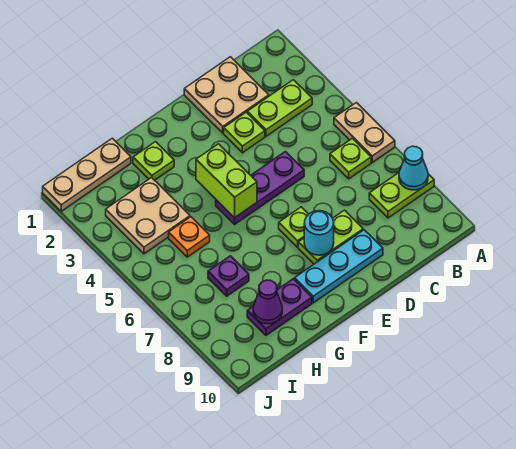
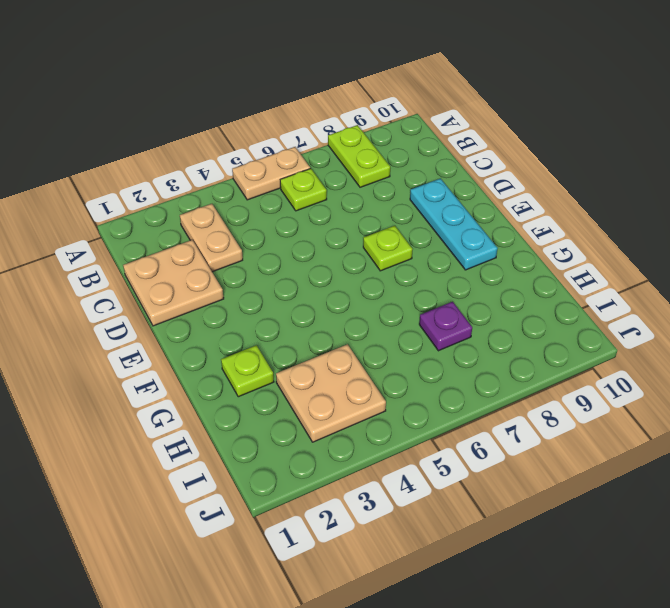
tan plate B3:C3 level 1 -> lime plate B3:C3 level 1
none -> lime plate D3 level 1
none -> purple plate D5:F5 level 1
none -> lime plate D8:E8 level 1

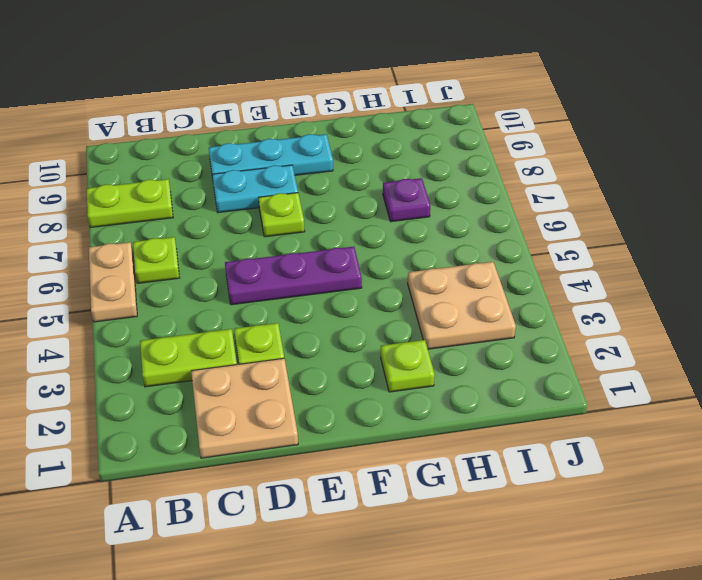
cyan plate D8:E8 level 1 -> lime plate D8:E8 level 1
none -> purple plate G9:H9 level 1
none -> tan plate H1:J1 level 1
none -> orange plate H5 level 1

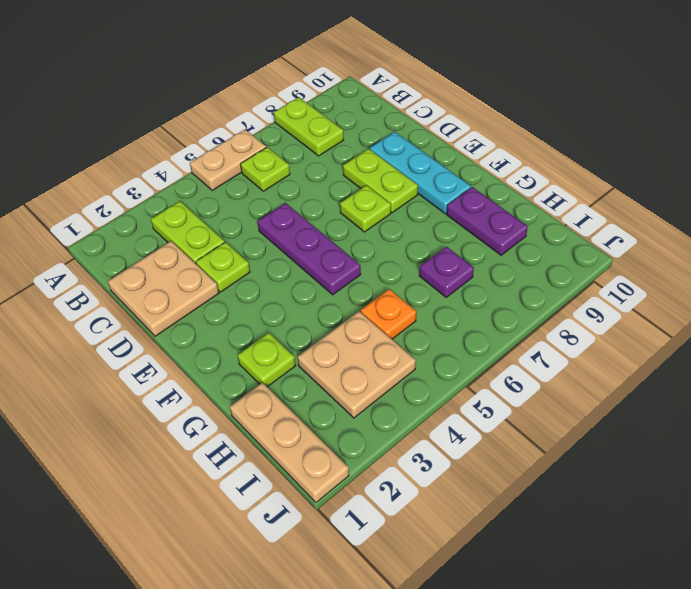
none -> cyan cone A8 level 2
none -> cyan round brick E8 level 2
none -> lime brick F4:F5 level 2

